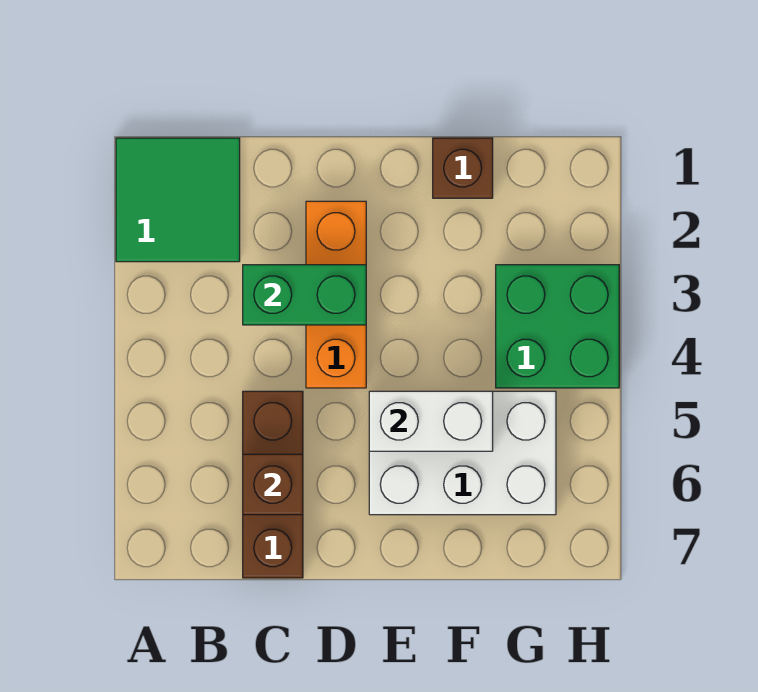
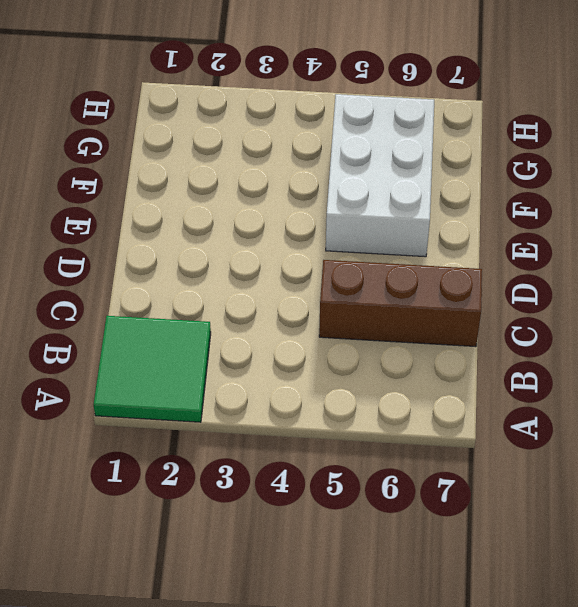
none -> orange brick D2:D4 level 1
none -> brown brick F1 level 1

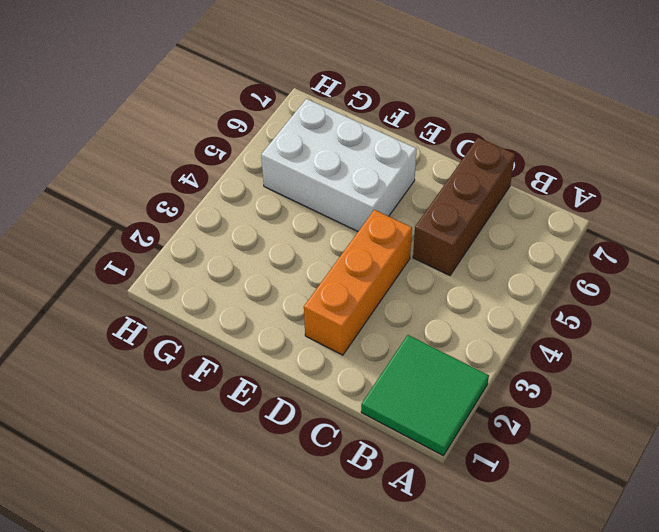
none -> brown brick F1 level 1
none -> green brick G3:H4 level 1

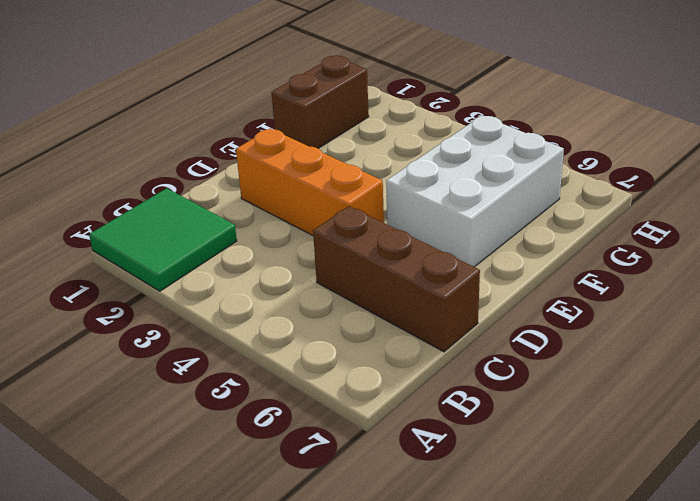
brown brick F1:G1 level 1 -> brown brick F1 level 1
none -> green brick G3:H4 level 1
none -> green brick C3:D3 level 2

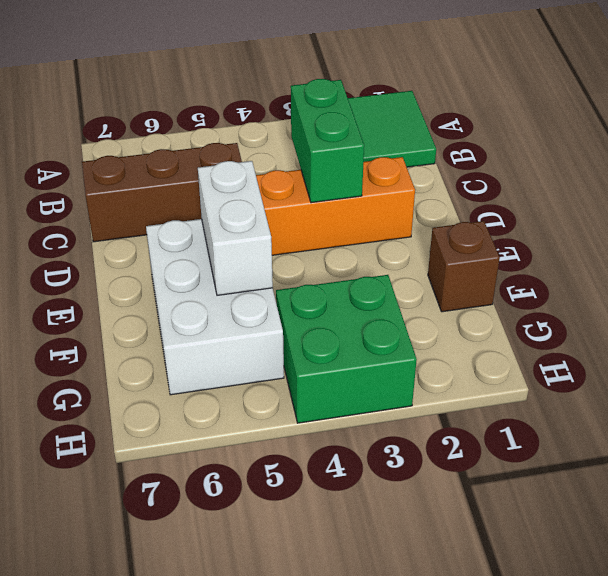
none -> brown brick C6 level 2

